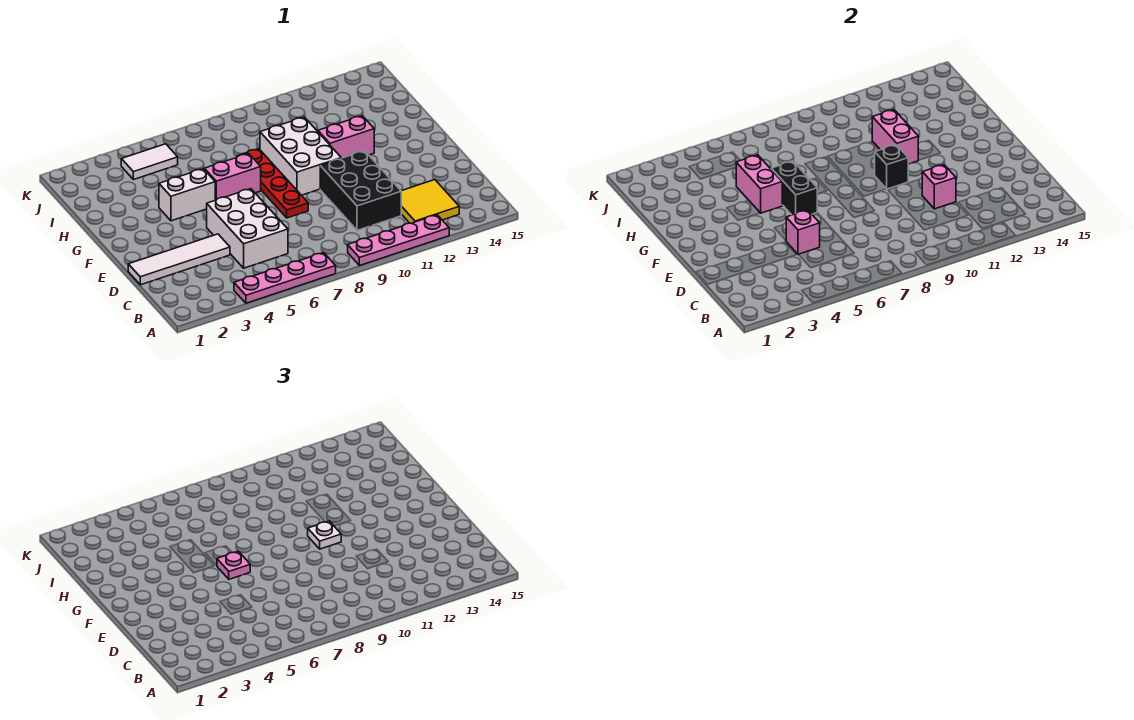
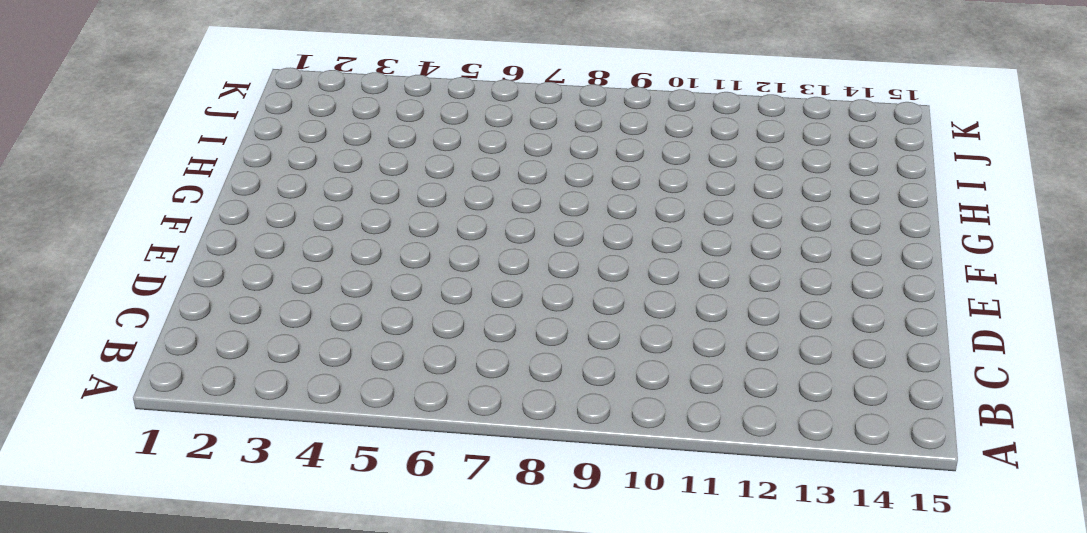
none -> pink plate A4:A7 level 1
none -> pink plate A9:A12 level 1
none -> yellow tile B12:C13 level 1

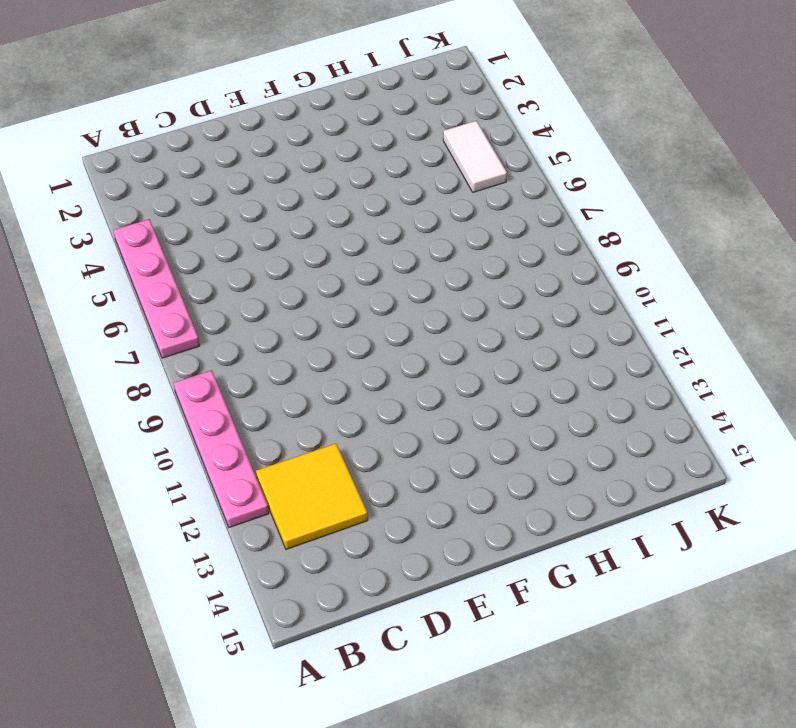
none -> white brick C5:E6 level 1
none -> black brick C10:E11 level 1
none -> white tile D1:D4 level 1

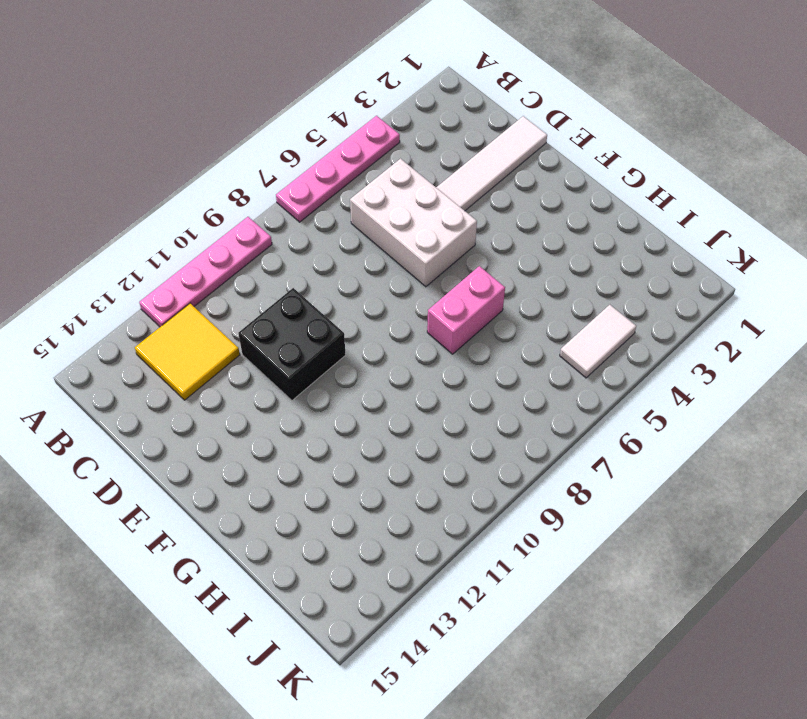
black brick D10:E11 level 1 -> black brick C10:E11 level 1
none -> red plate E8:H8 level 1
none -> white brick F9:H10 level 1
none -> white brick G4:G5 level 1

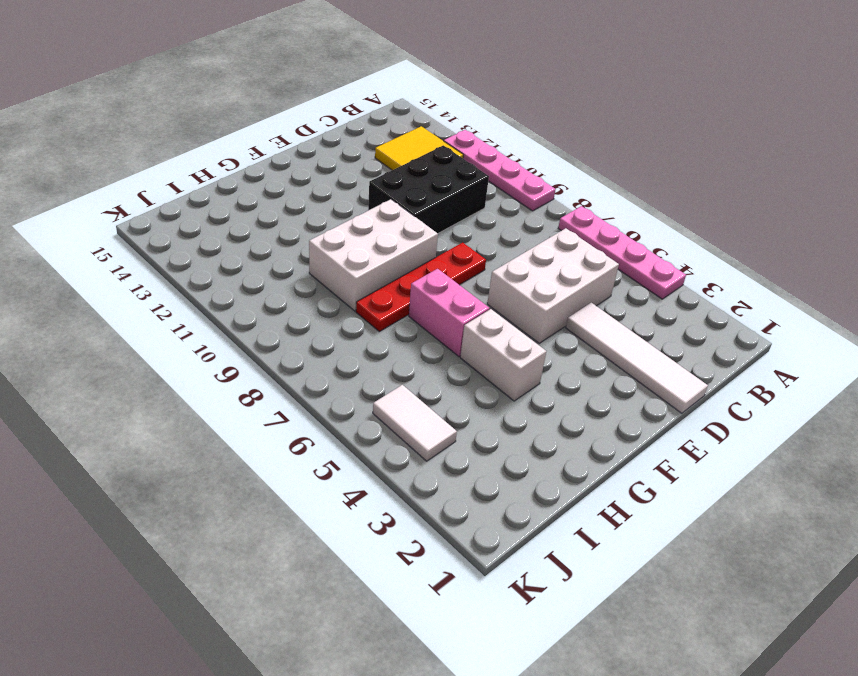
none -> pink brick G11:G12 level 1
none -> pink brick D5 level 2
none -> pink brick D11 level 2

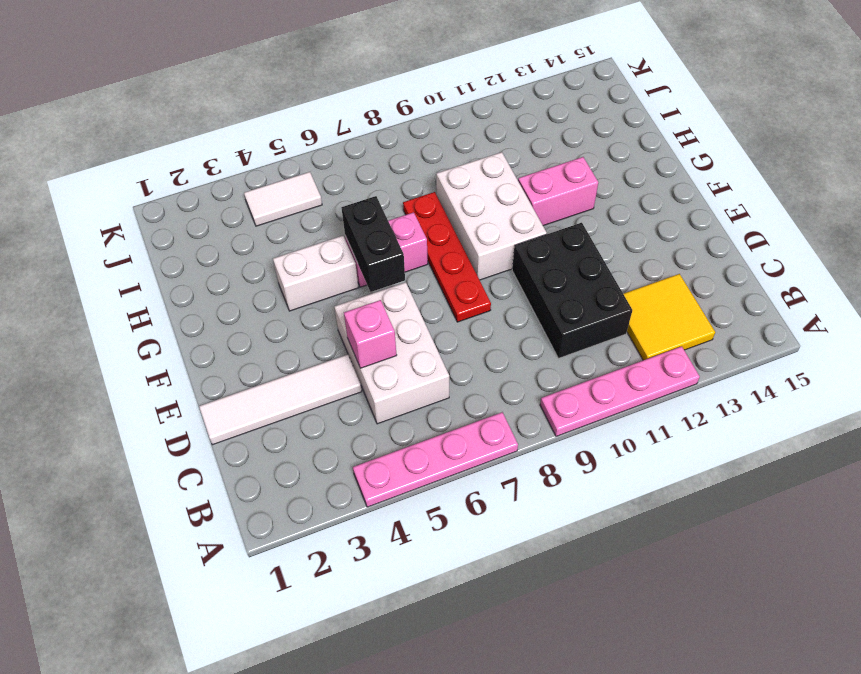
none -> pink brick D11 level 2
none -> black brick F10 level 2
none -> pink brick G5:H5 level 2

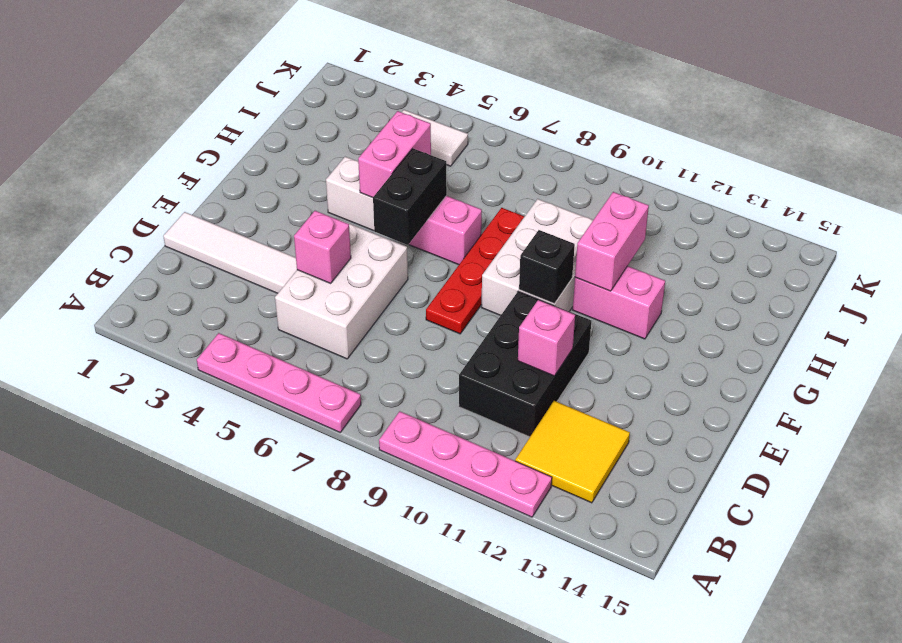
none -> pink plate F6 level 3
none -> white plate F10 level 3

